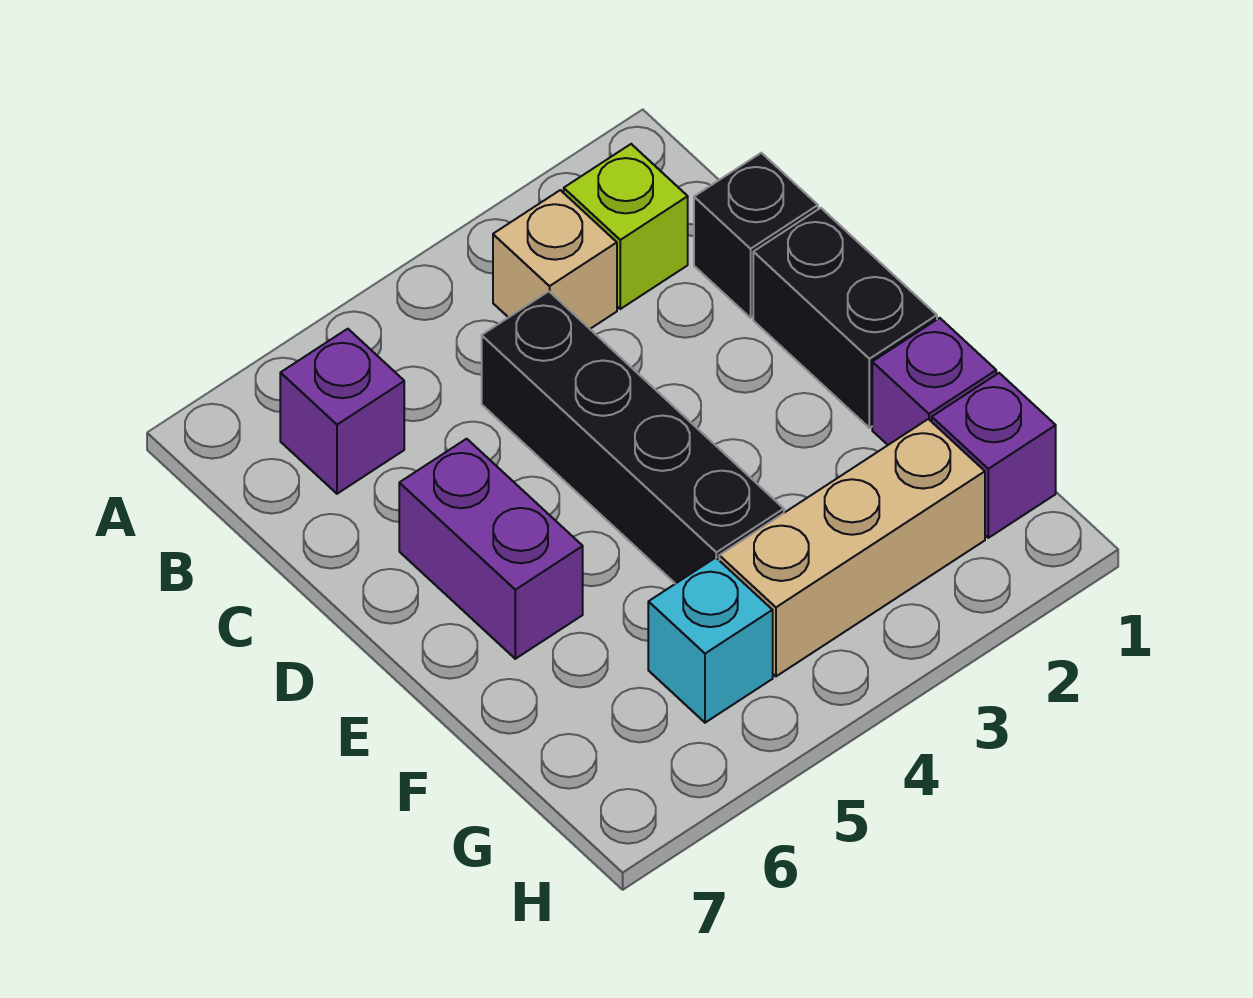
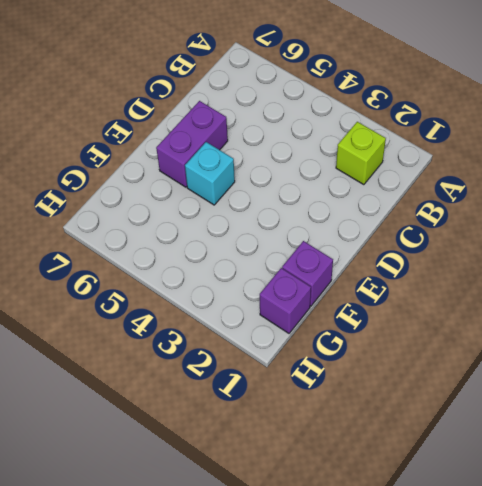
cyan brick E5 level 1 -> cyan brick G5 level 1
none -> tan brick B3 level 1
none -> purple brick B6 level 1

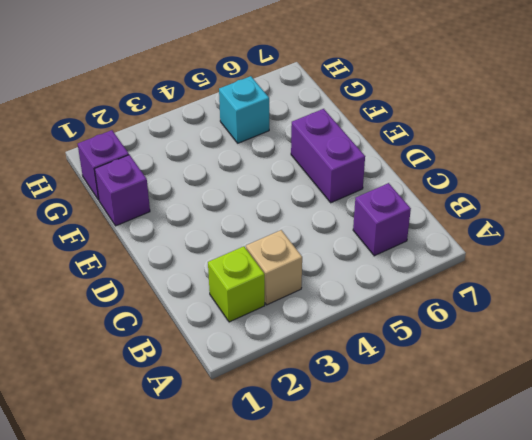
none -> black brick C1 level 1
none -> black brick C4:F4 level 1

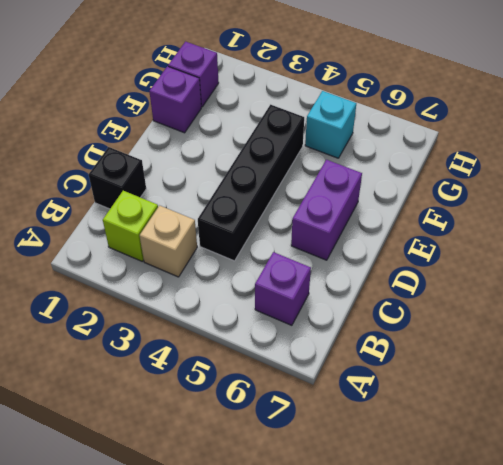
none -> black brick D1:E1 level 1
none -> tan brick G2:G4 level 1

